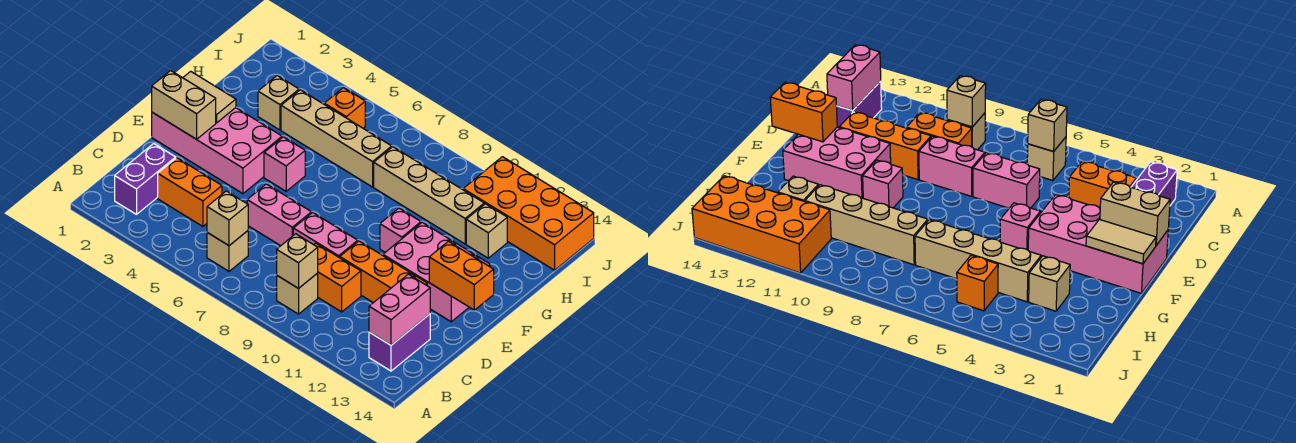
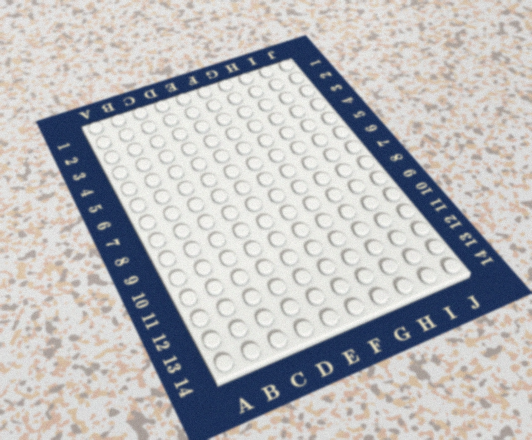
none -> purple brick B2:C2 level 1
none -> tan brick B6 level 1
none -> tan brick B9 level 1

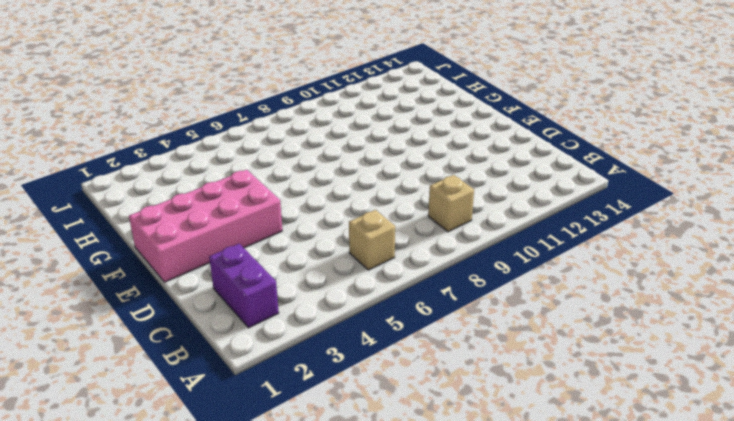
none -> purple brick B13:C13 level 1
none -> orange brick C3:C4 level 1
none -> orange brick C9:C10 level 1

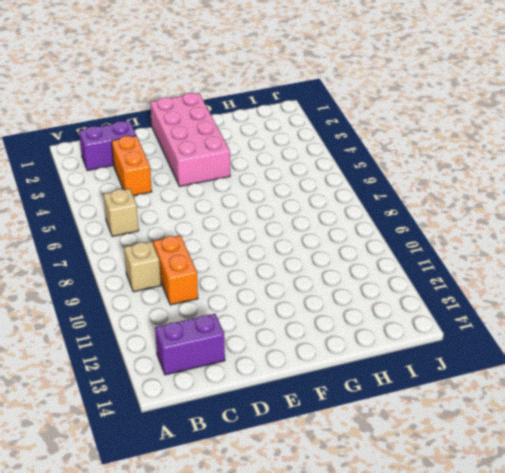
none -> pink brick D6:D7 level 1
none -> pink brick D8:D9 level 1
none -> orange brick D10:D12 level 1

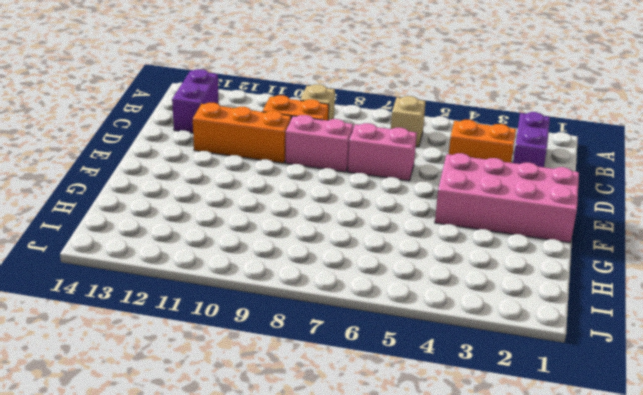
none -> pink brick E11:F13 level 1
none -> pink brick F5 level 1
none -> pink brick F10 level 1

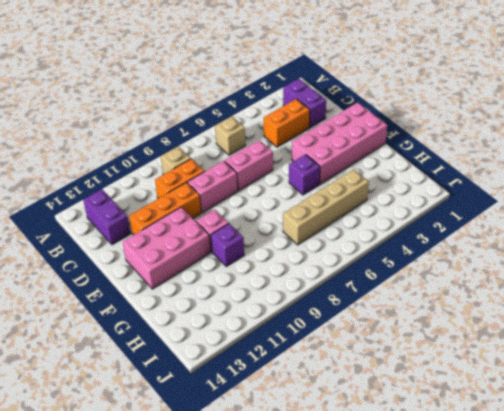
purple brick F5 level 1 -> pink brick F5 level 1
purple brick G10 level 1 -> none
none -> tan brick H3 level 1
none -> tan brick H8:H11 level 1
none -> tan brick H12 level 1

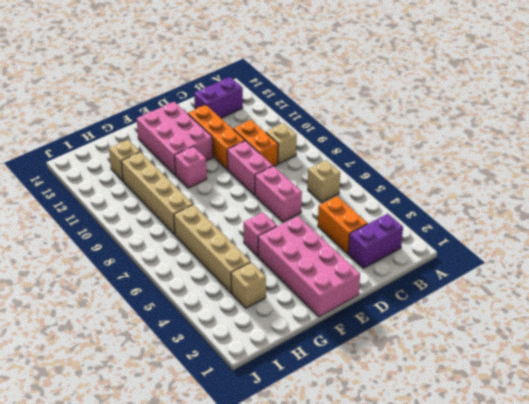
none -> orange brick I5 level 1
none -> orange brick I11:J14 level 1
none -> tan brick B6 level 2

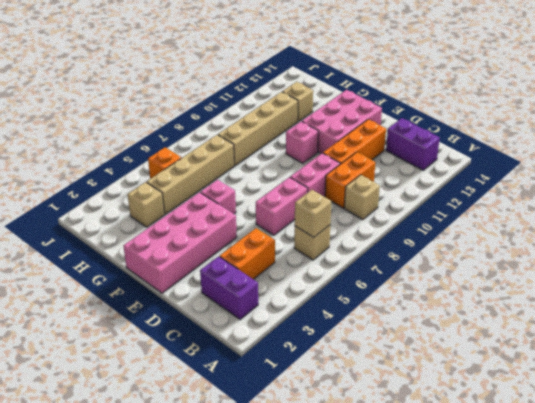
none -> orange brick I11:J14 level 1
none -> tan brick B9 level 2
none -> pink brick B13:C13 level 2

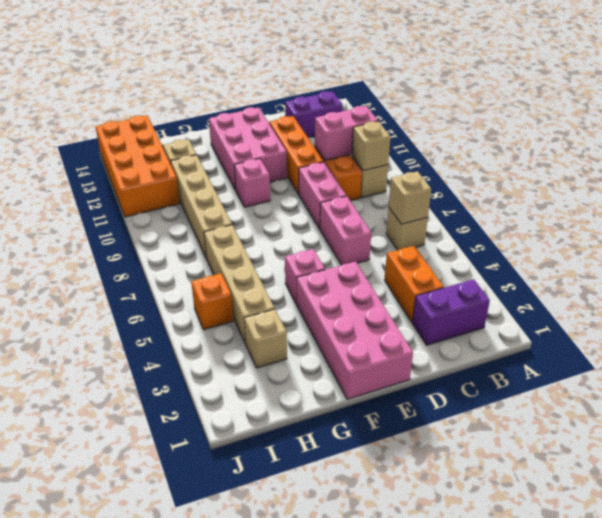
pink brick B10:C10 level 2 -> pink brick B13:C13 level 2
none -> tan brick E1:E2 level 2
none -> orange brick E13:E14 level 2
none -> tan tile F1:F2 level 2

